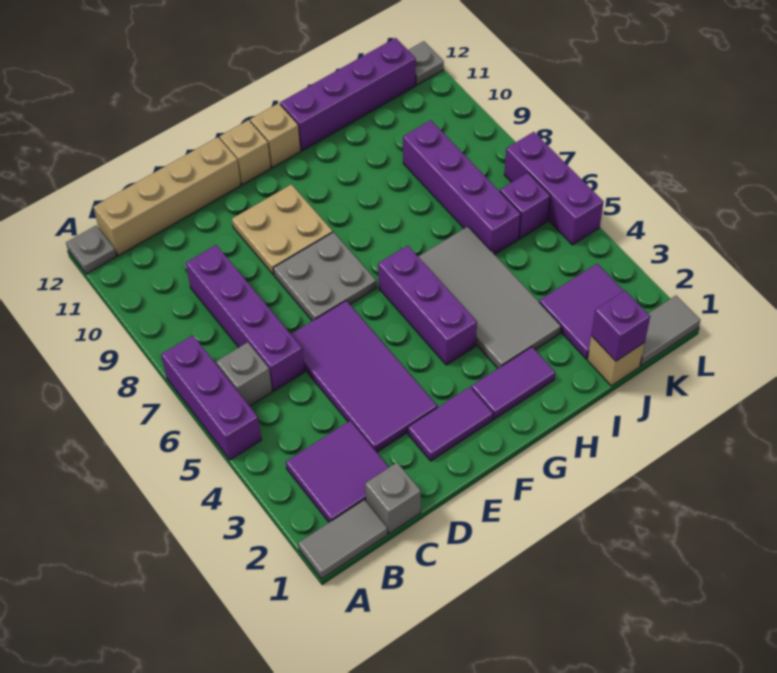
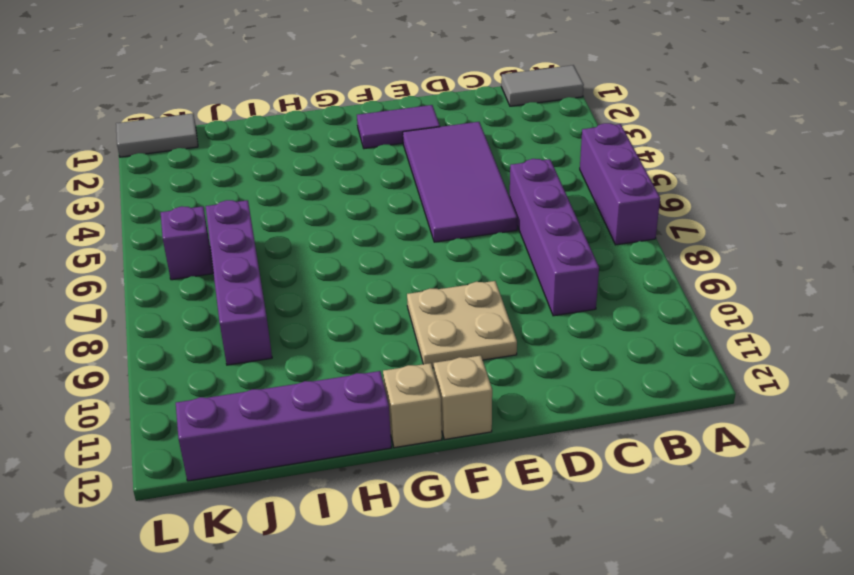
none -> grey plate A12 level 1
none -> purple tile B2:C3 level 1
none -> grey brick B6 level 1

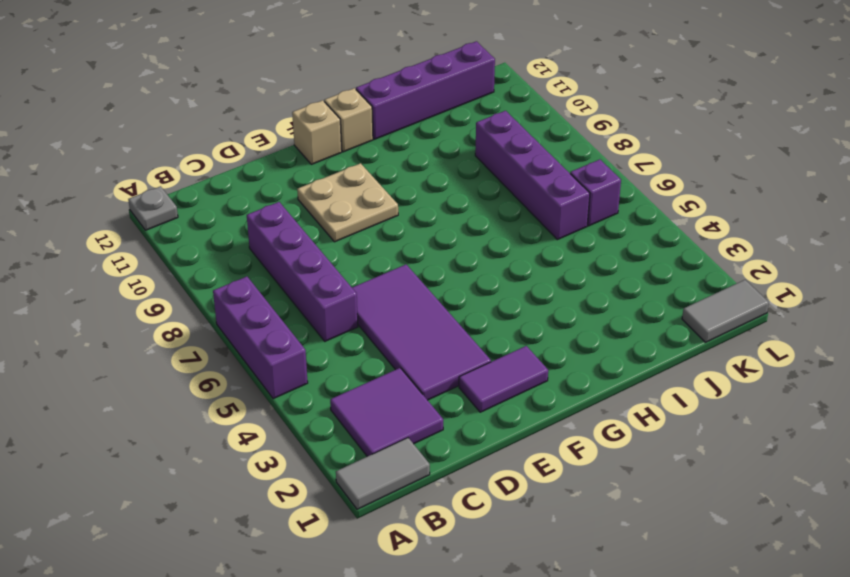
none -> grey brick B6 level 1
none -> tan brick B12:E12 level 1
none -> grey brick C1 level 1

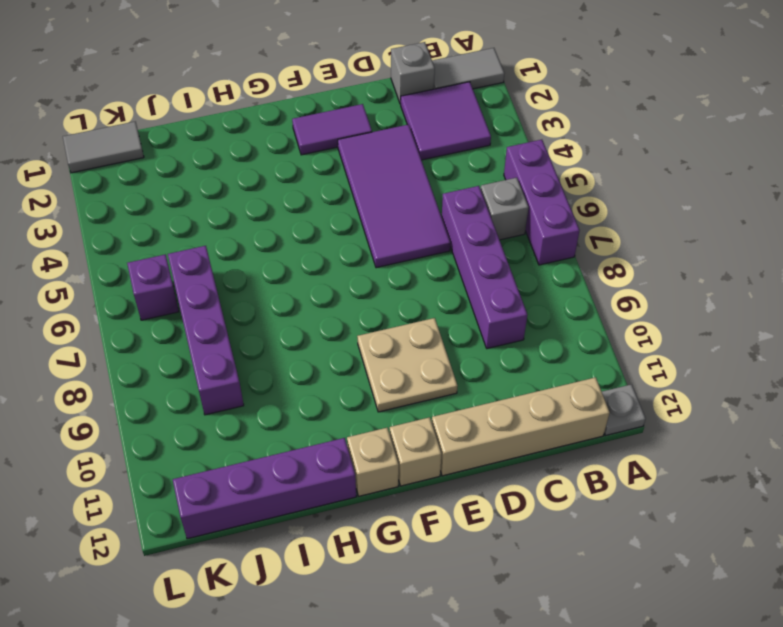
none -> grey plate E7:F8 level 1
none -> purple tile G2:H2 level 1
none -> purple brick G4:G6 level 1

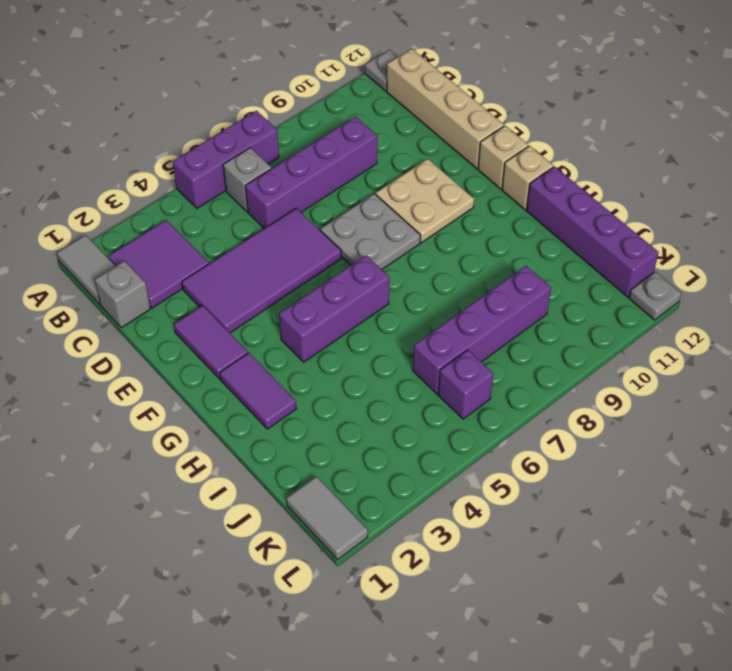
none -> grey tile H3:I6 level 1
none -> tan brick J1 level 1
none -> purple tile J2:K3 level 1

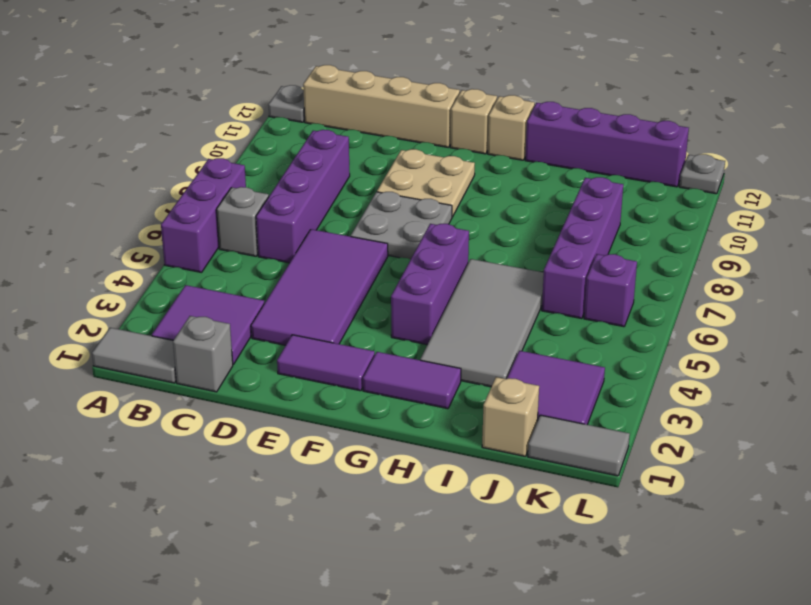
none -> purple brick L5:L7 level 1
none -> purple brick J1 level 2

